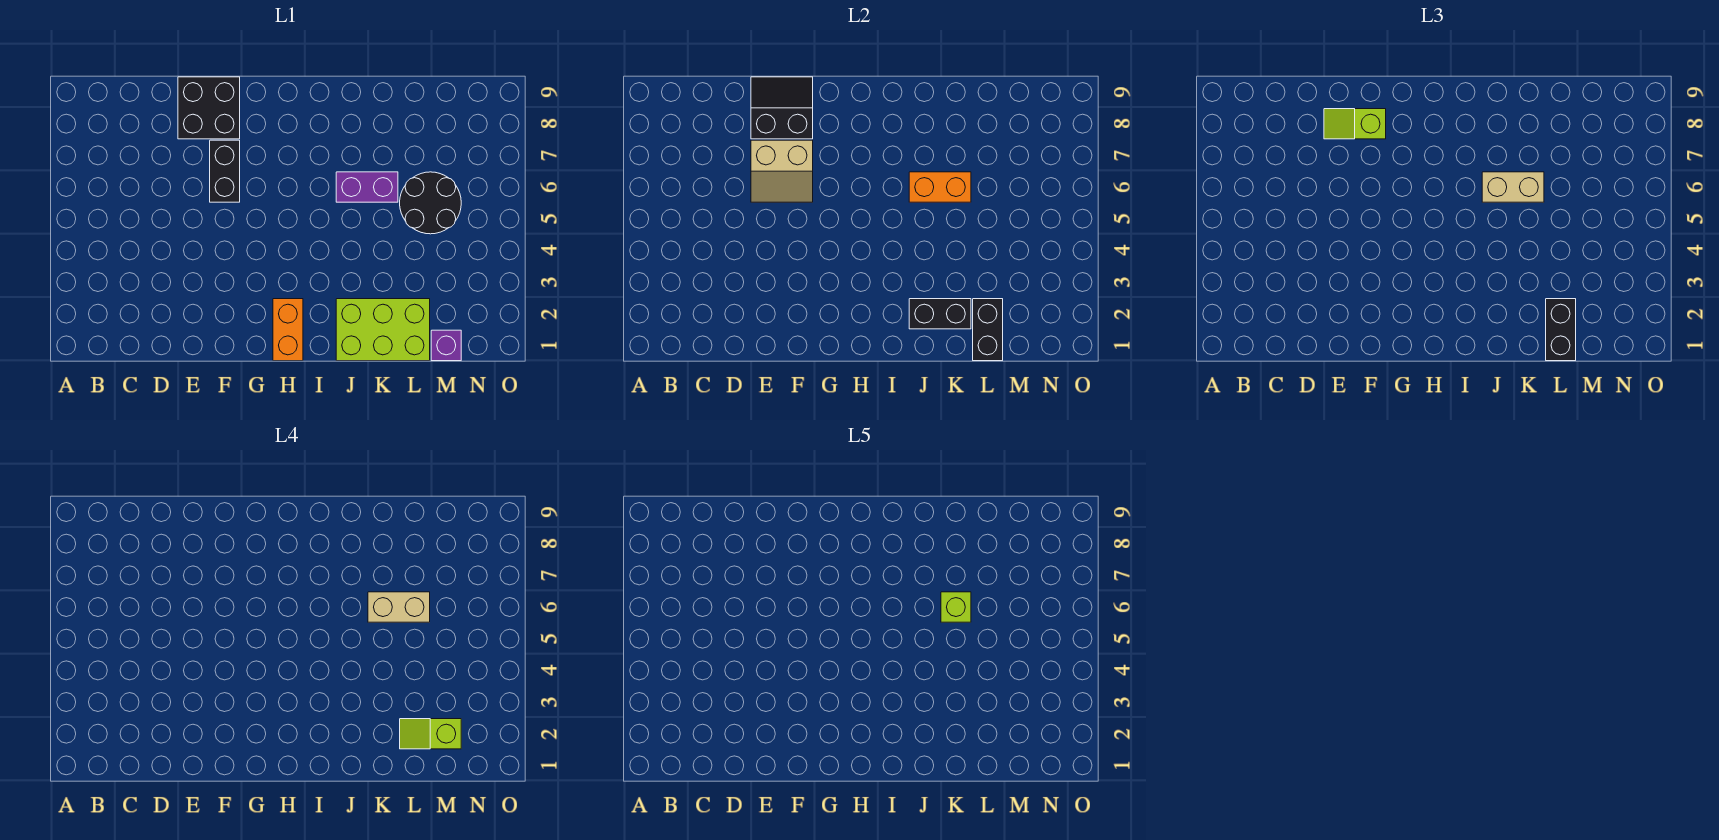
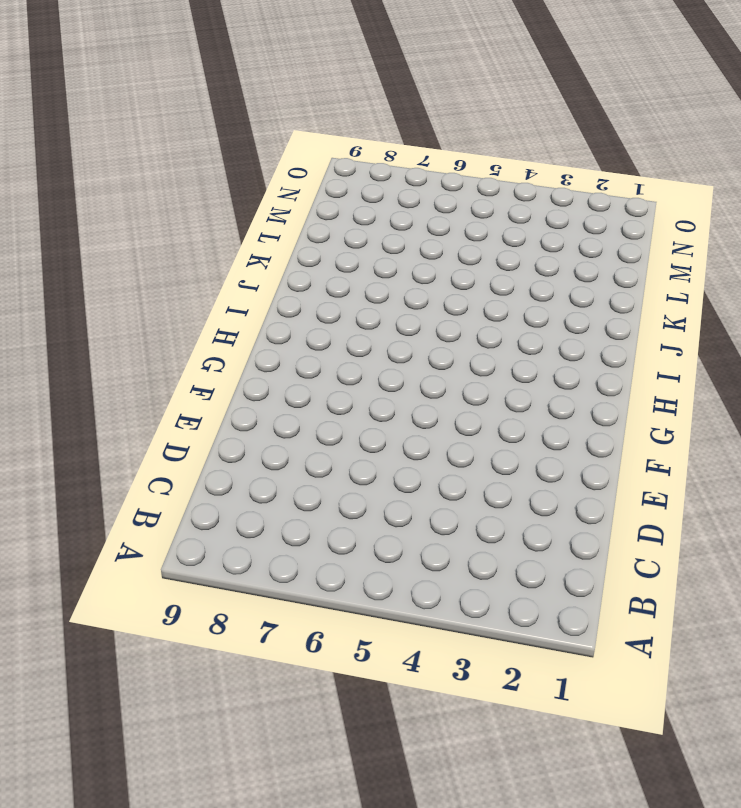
none -> black brick E8:F9 level 1
none -> black brick F6:F7 level 1
none -> orange brick H1:H2 level 1

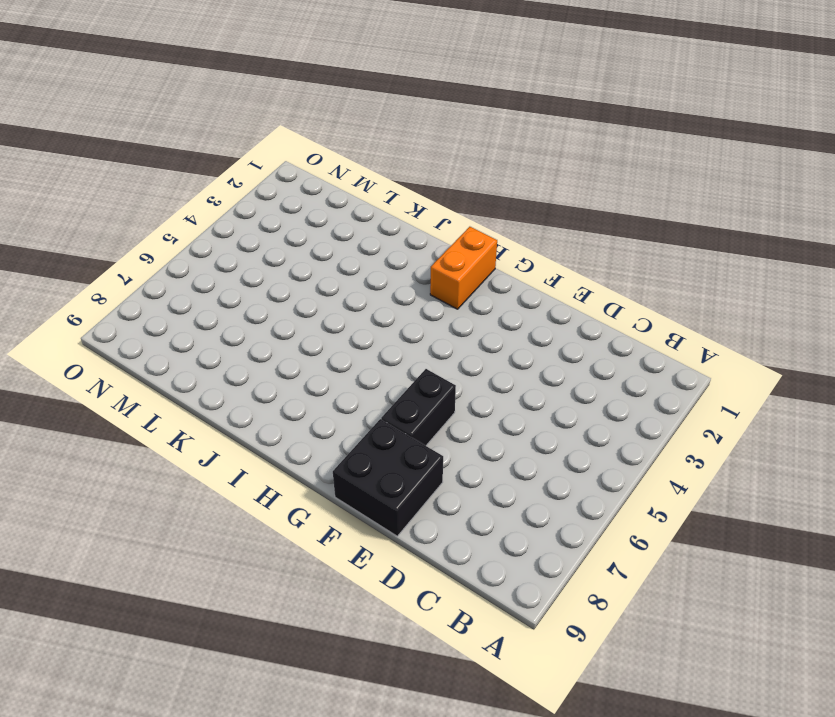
none -> lime brick J1:L2 level 1
none -> purple brick J6:K6 level 1
none -> black round brick L5:M6 level 1

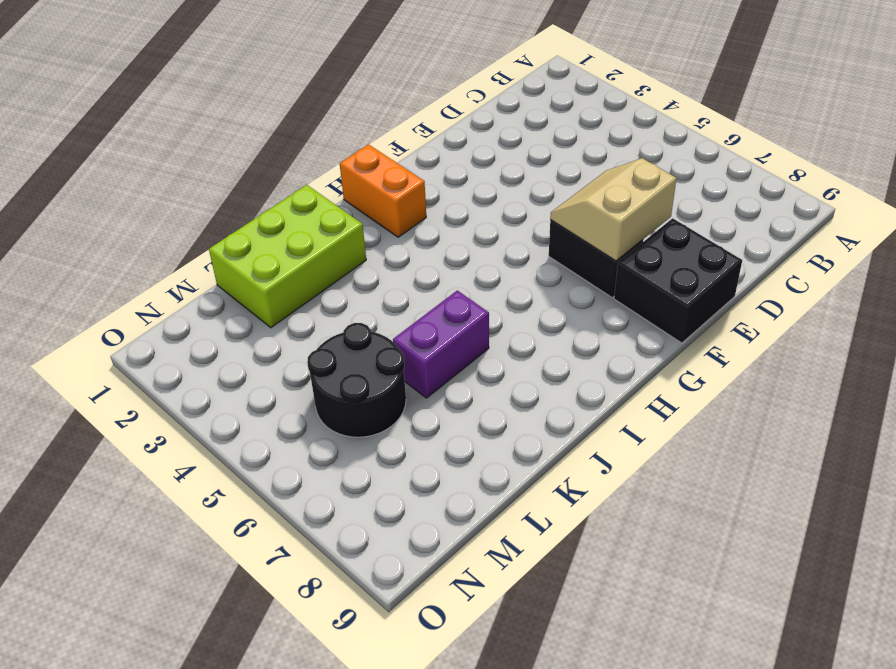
none -> purple brick M1 level 1
none -> black slope E8:F9 level 2 top 8
none -> black brick J2:K2 level 2

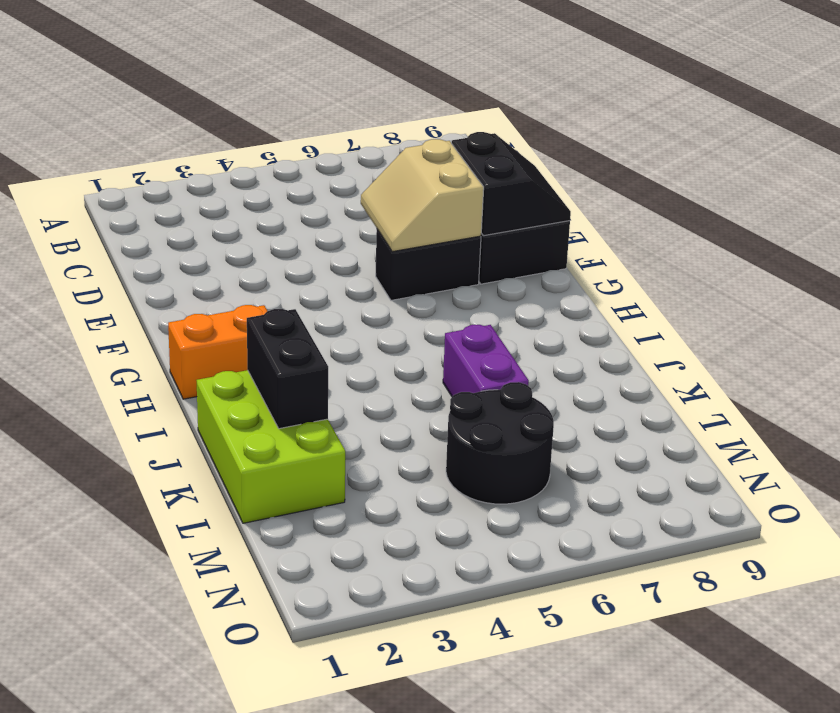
none -> purple brick M1 level 1
none -> orange brick J6:K6 level 2
none -> black brick L1:L2 level 2

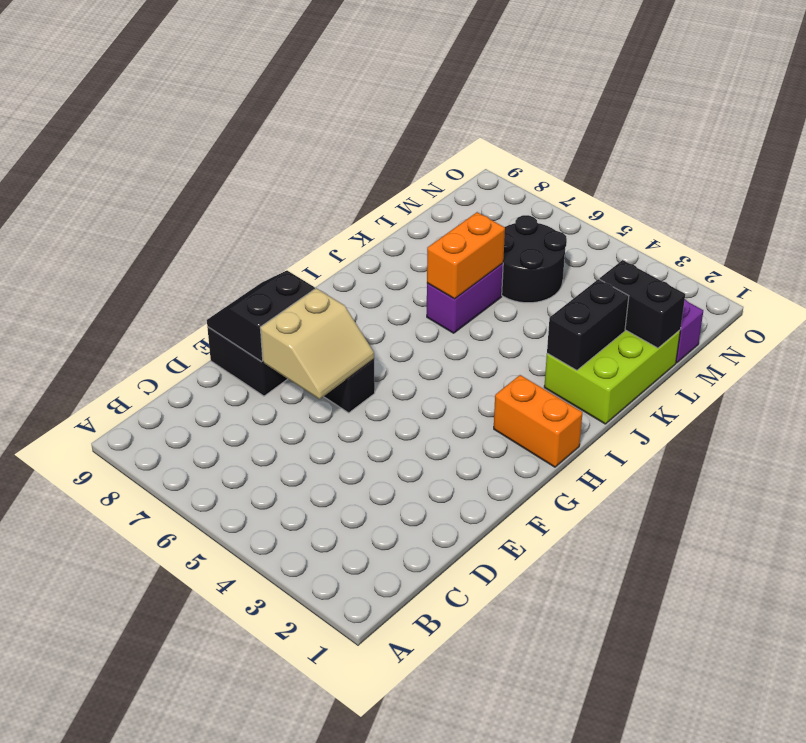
none -> lime slope E8:F8 level 3 top F
none -> tan brick J6:K6 level 3
none -> black brick L1:L2 level 3

